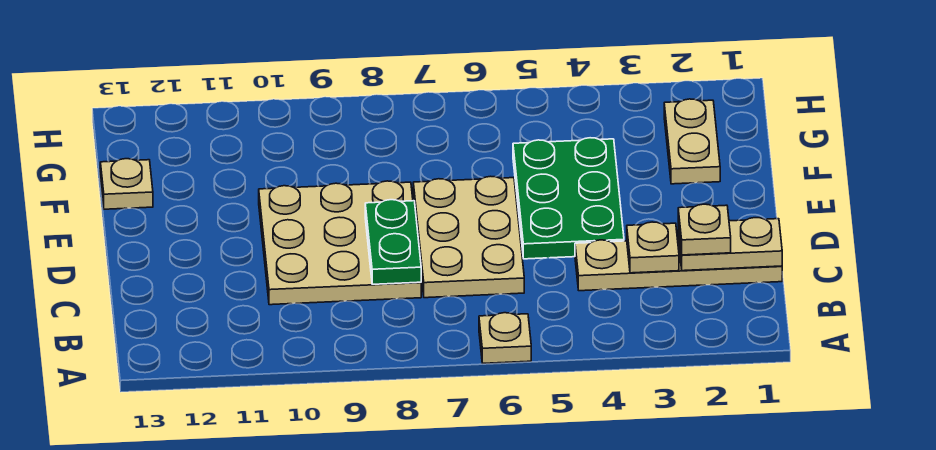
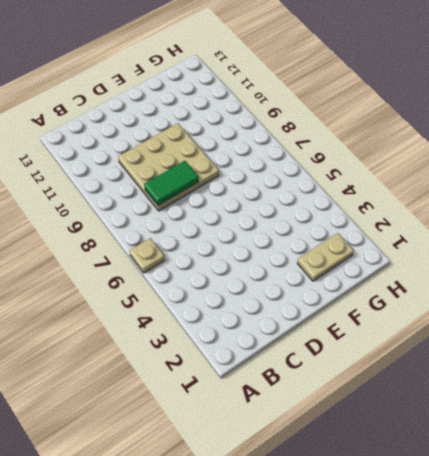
green tile C8:D8 level 2 -> green plate C8:D8 level 2
none -> tan plate C1:C4 level 1
none -> tan plate C6:E7 level 1

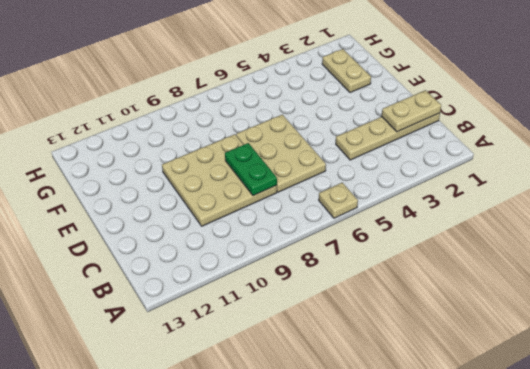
none -> green plate D4:F5 level 1
none -> tan plate F13 level 1

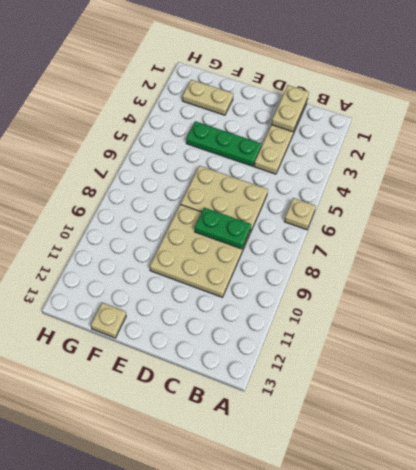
green plate D4:F4 level 1 -> green plate D4:F5 level 1
none -> tan plate C3 level 2
none -> tan plate C2 level 3

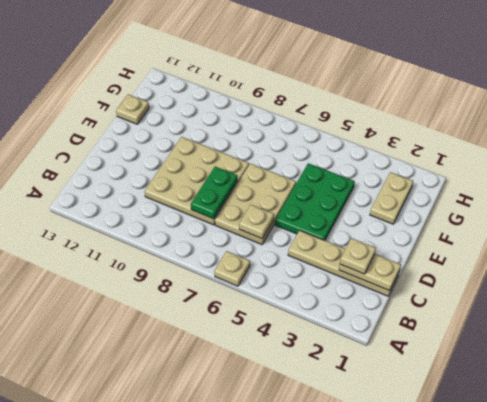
tan plate C6 level 2 -> tan plate C3 level 2

